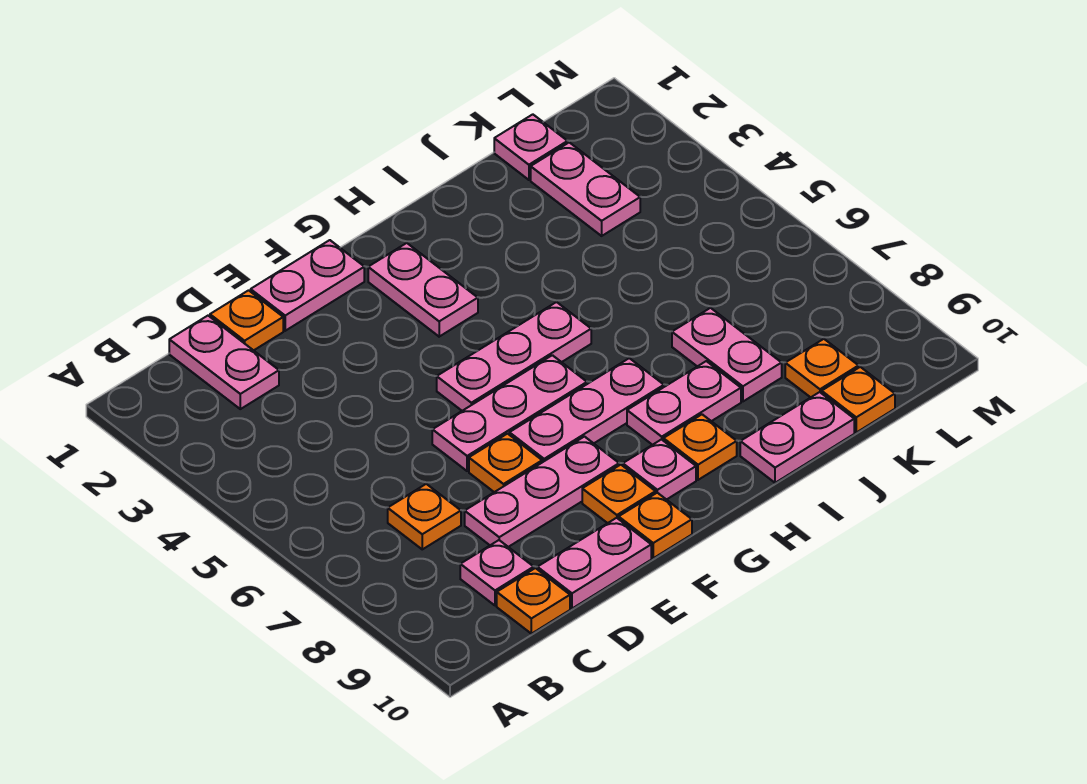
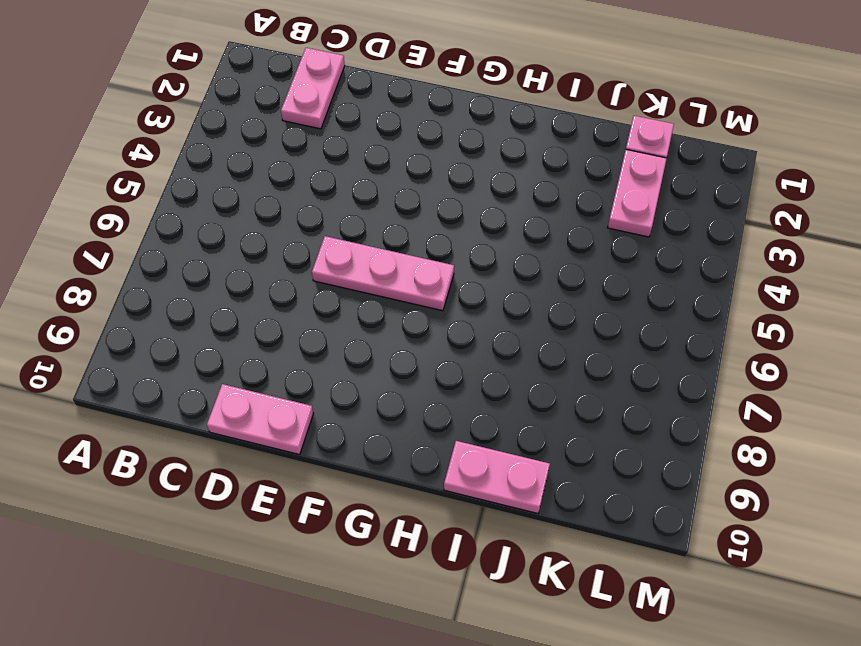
none -> orange plate C7 level 1
none -> pink plate C9 level 1
none -> orange plate C10 level 1

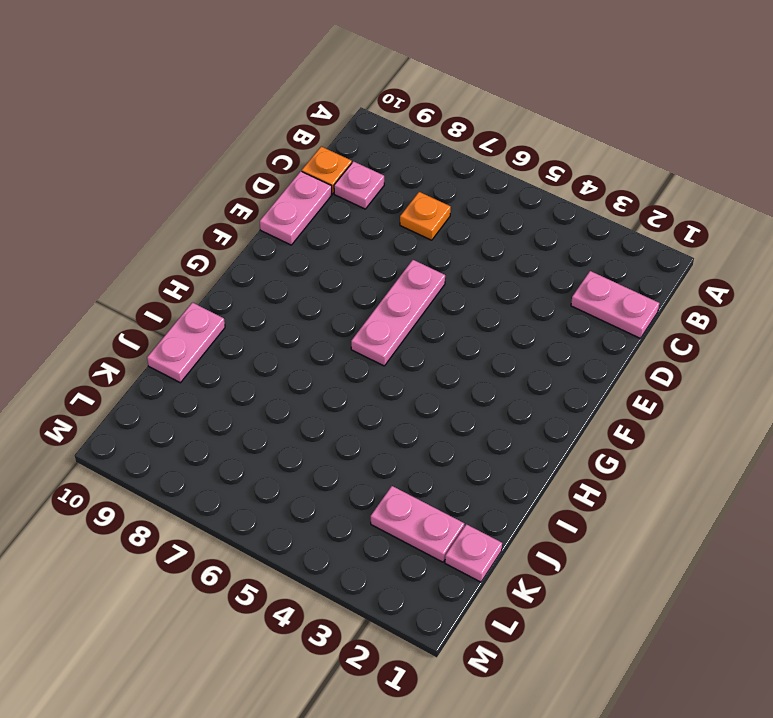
none -> orange plate D1 level 1
none -> pink plate D8:F8 level 1
none -> pink plate E1:F1 level 1

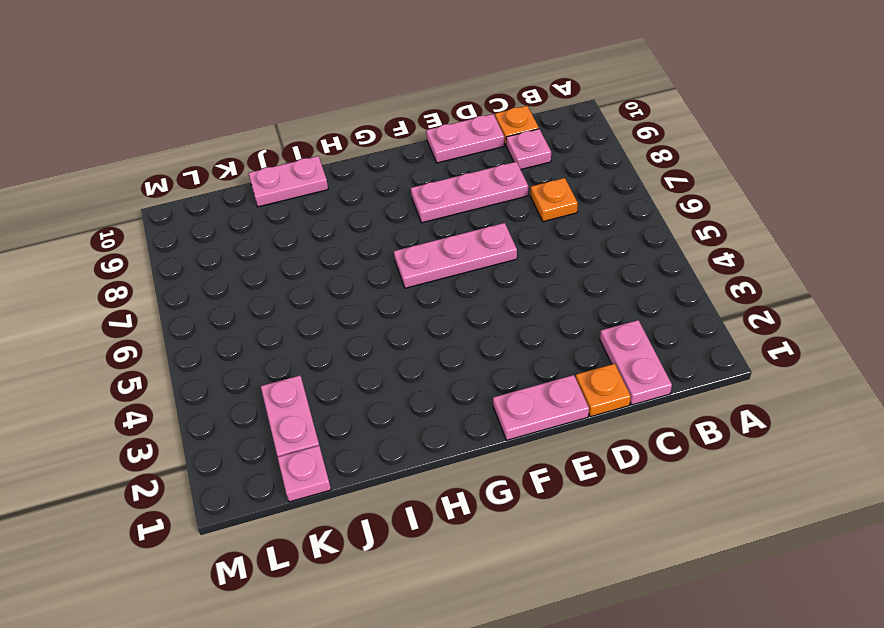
none -> orange plate E7 level 1
none -> pink plate F5:H5 level 1
none -> pink plate F7:H7 level 1

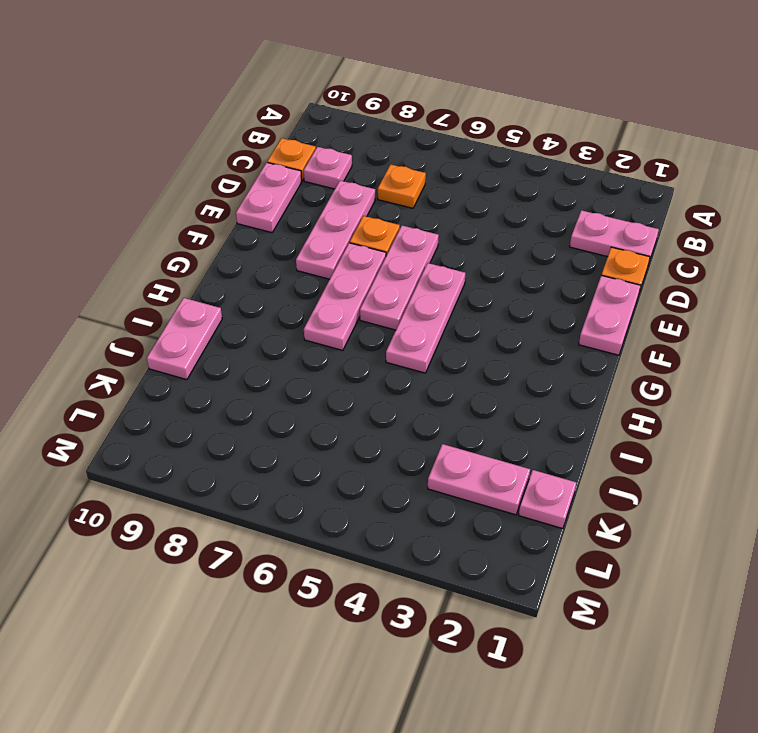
none -> orange plate F9 level 1
none -> orange plate F10 level 1
none -> pink plate G2:G3 level 1

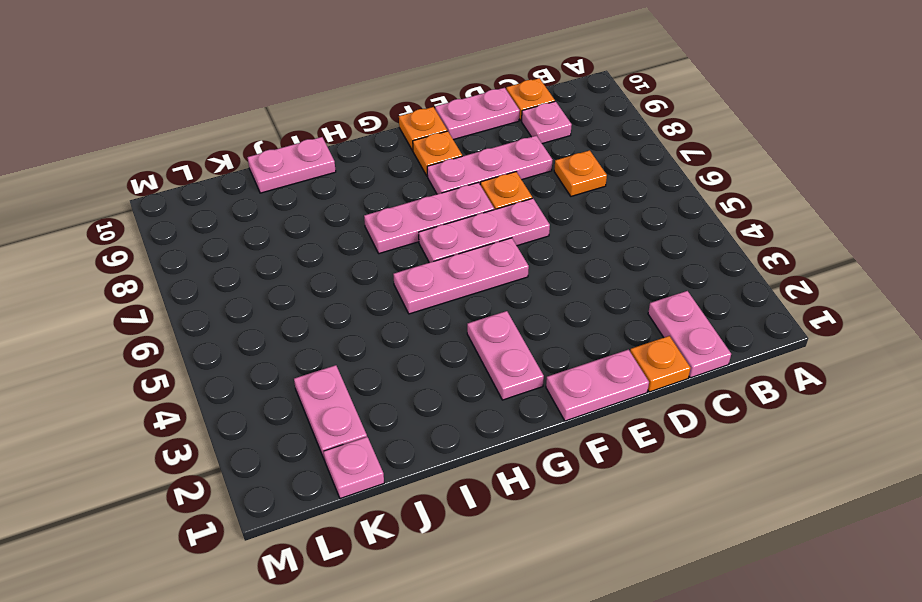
none -> pink plate G9 level 1
none -> pink plate H8:I8 level 1
none -> orange plate H9 level 1

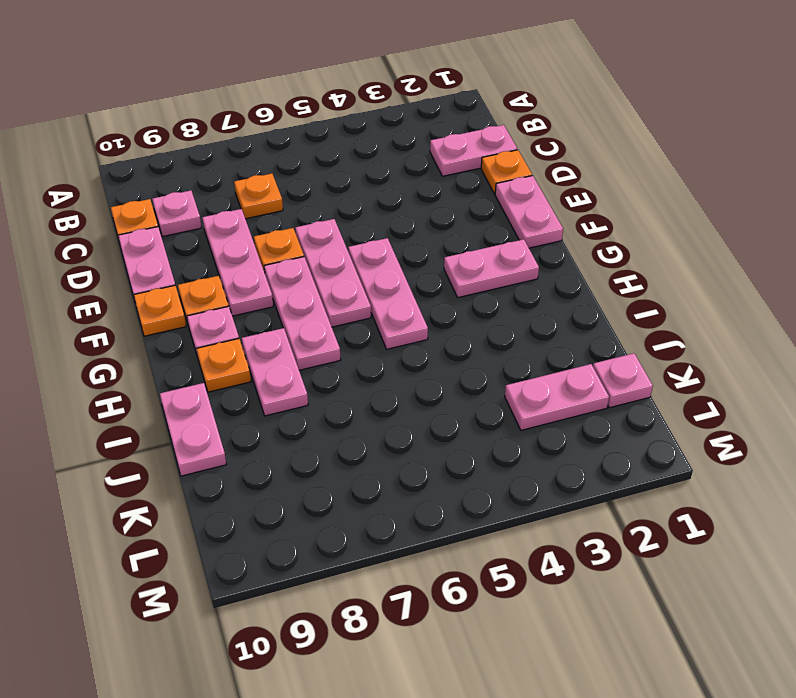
none -> pink plate J7:J8 level 1
none -> orange plate K9 level 1
none -> orange plate K10 level 1

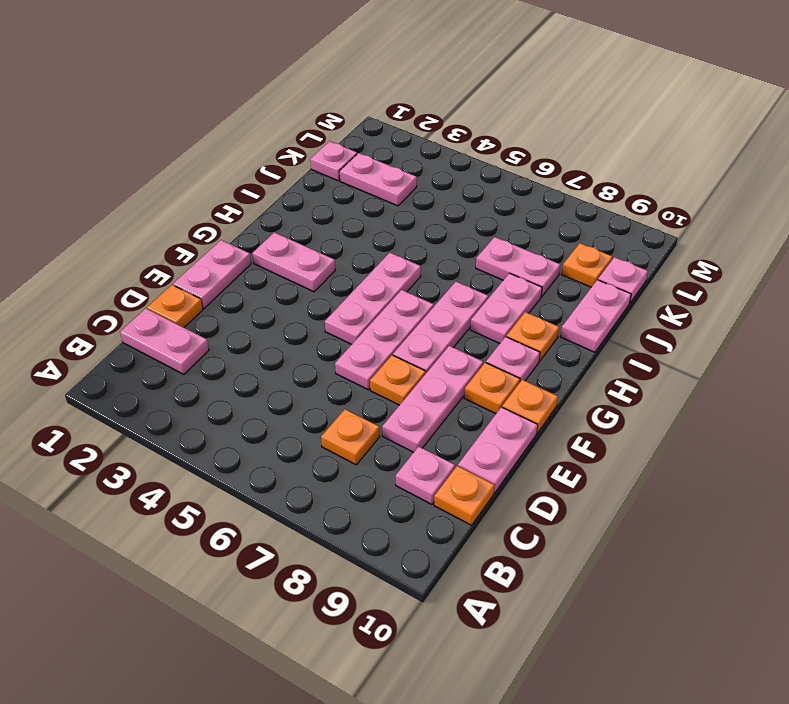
pink plate K10 level 1 -> orange plate K10 level 1

